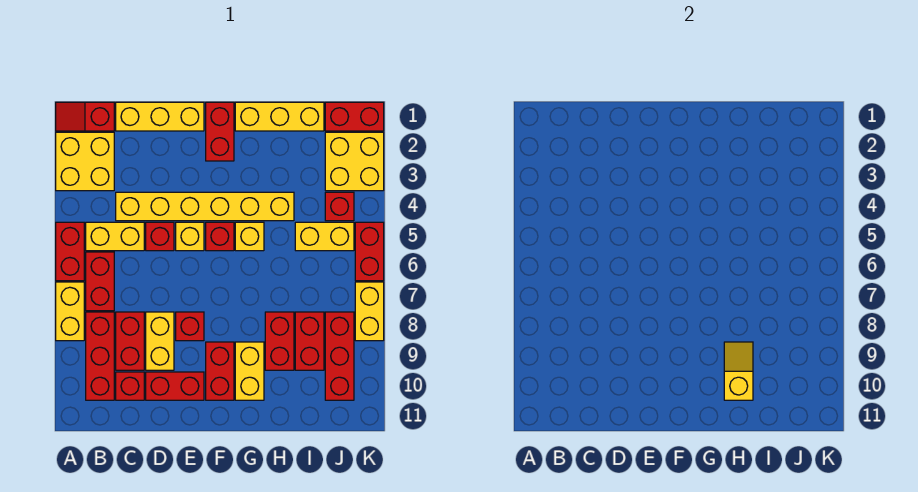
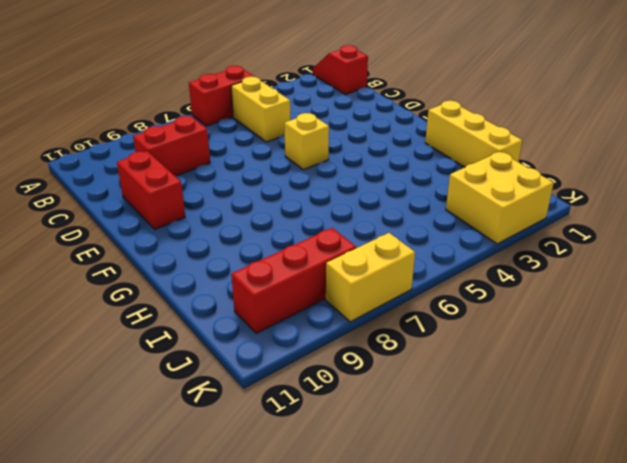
none -> yellow brick A2:B3 level 1
none -> yellow brick A7:A8 level 1
none -> red brick B6:B7 level 1
none -> red brick B8:B10 level 1

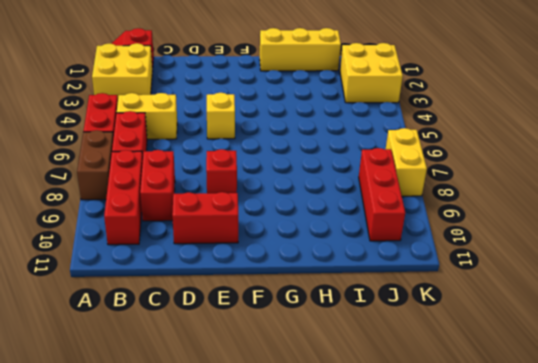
brown brick A7:A8 level 1 -> yellow brick A7:A8 level 1
none -> yellow brick C1:E1 level 1
none -> yellow brick C4:H4 level 1
none -> red brick C10 level 1
none -> red brick D5 level 1

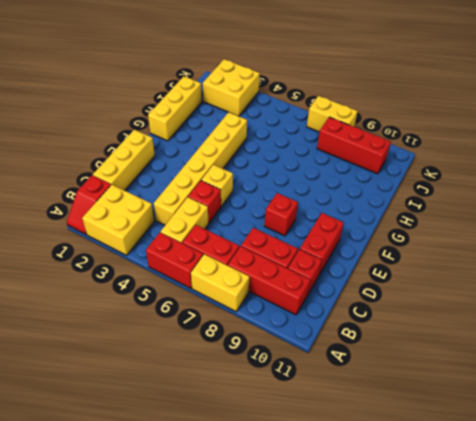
none -> yellow brick D8:D9 level 1
none -> red brick F1:F2 level 1
none -> red brick F5 level 1
none -> red brick F9:F10 level 1

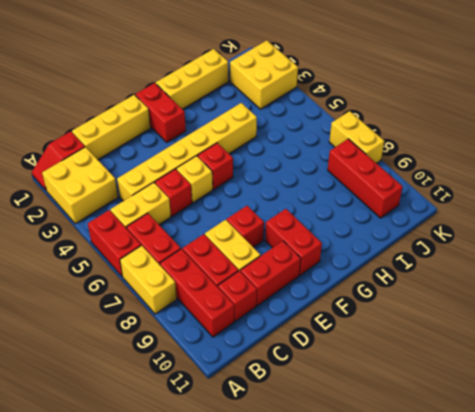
none -> yellow brick G5 level 1
none -> yellow brick G9:G10 level 1
none -> red brick H8:H9 level 1
none -> yellow brick I5:J5 level 1

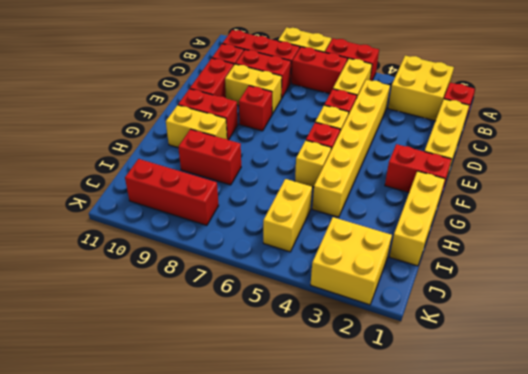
none -> red brick I8:I9 level 1
none -> red brick J1:K1 level 1
none -> red brick J4 level 1
none -> red brick K5:K6 level 1

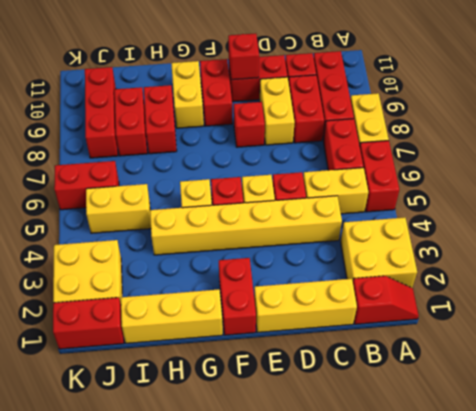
red brick E10 level 2 -> red brick J4 level 1
red brick J6:K6 level 1 -> red brick K5:K6 level 1
none -> yellow brick K7:K8 level 1
none -> yellow slope H9:H10 level 2 top 10

